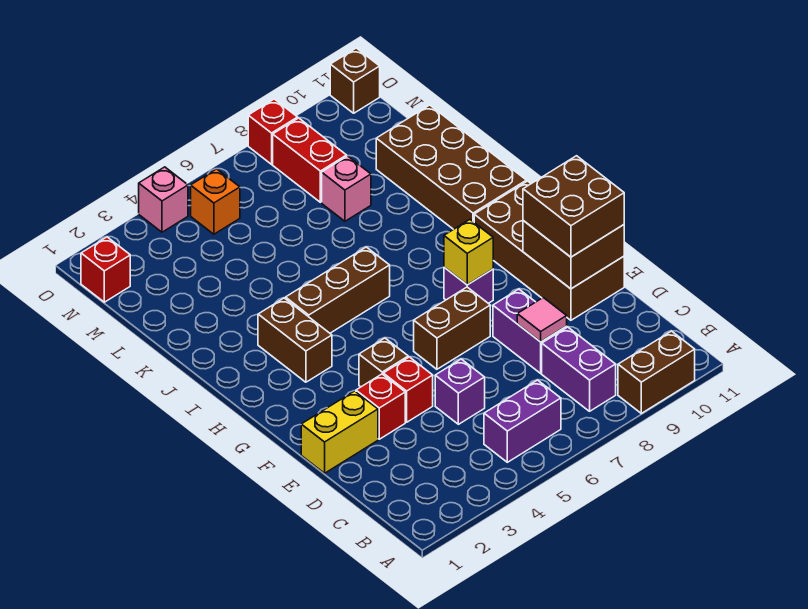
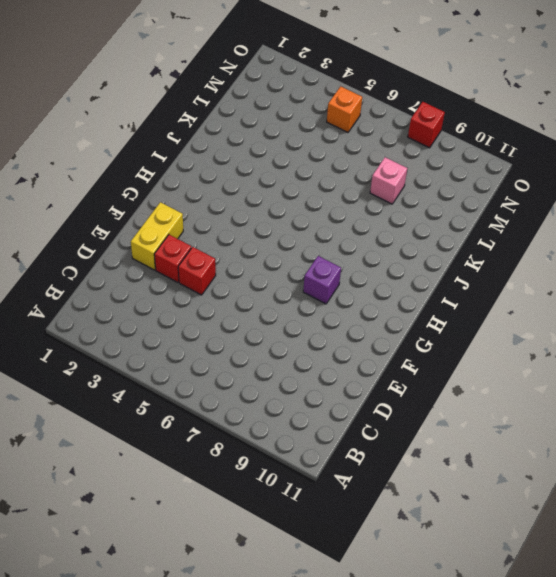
yellow brick E2:F2 level 1 -> yellow brick E1:E2 level 1
none -> brown brick A9:A10 level 1
none -> purple brick B5:B6 level 1
none -> purple brick B8:C8 level 1

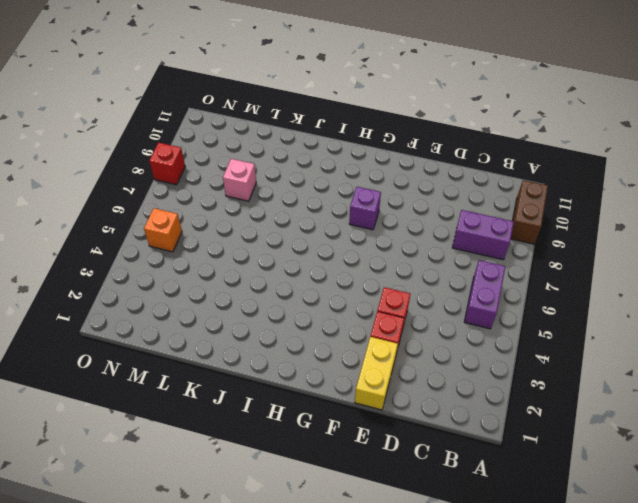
none -> purple brick D5 level 1
none -> purple brick D8:E8 level 1
none -> brown brick E10:H11 level 1

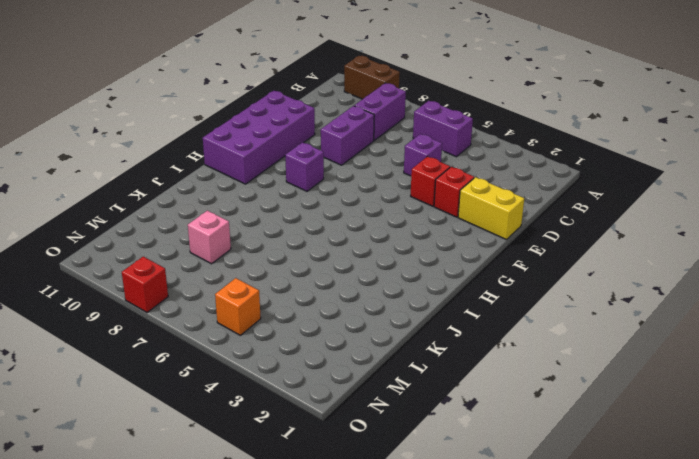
purple brick E10:H11 level 1 -> brown brick E10:H11 level 1
none -> brown brick F4 level 1
none -> brown brick F6:F7 level 1
none -> brown brick H3:I3 level 1

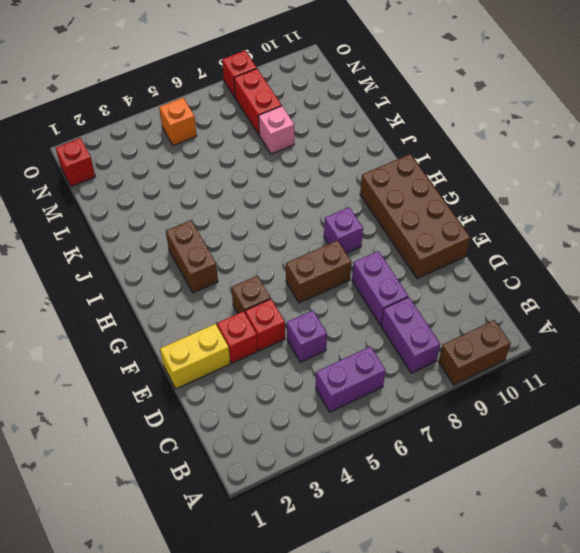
none -> brown brick I4:I6 level 1
none -> brown brick I10:L11 level 1
none -> pink brick O4 level 1

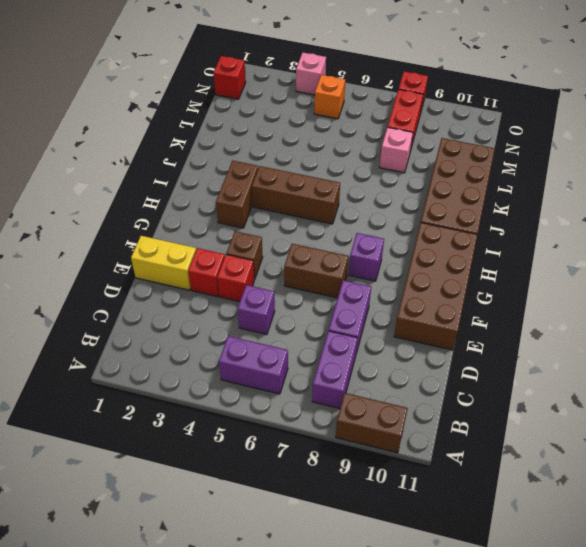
none -> brown brick O11 level 1
none -> pink tile D8 level 2
none -> brown brick E10:F11 level 2

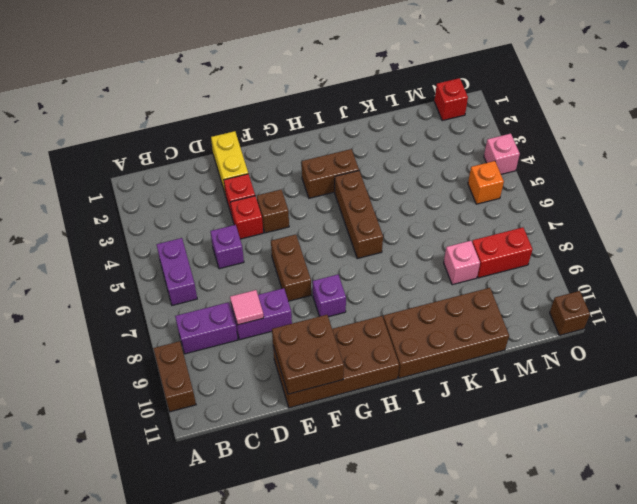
none -> red brick O8 level 1
none -> yellow brick G8 level 2
none -> brown brick E10:F11 level 3

